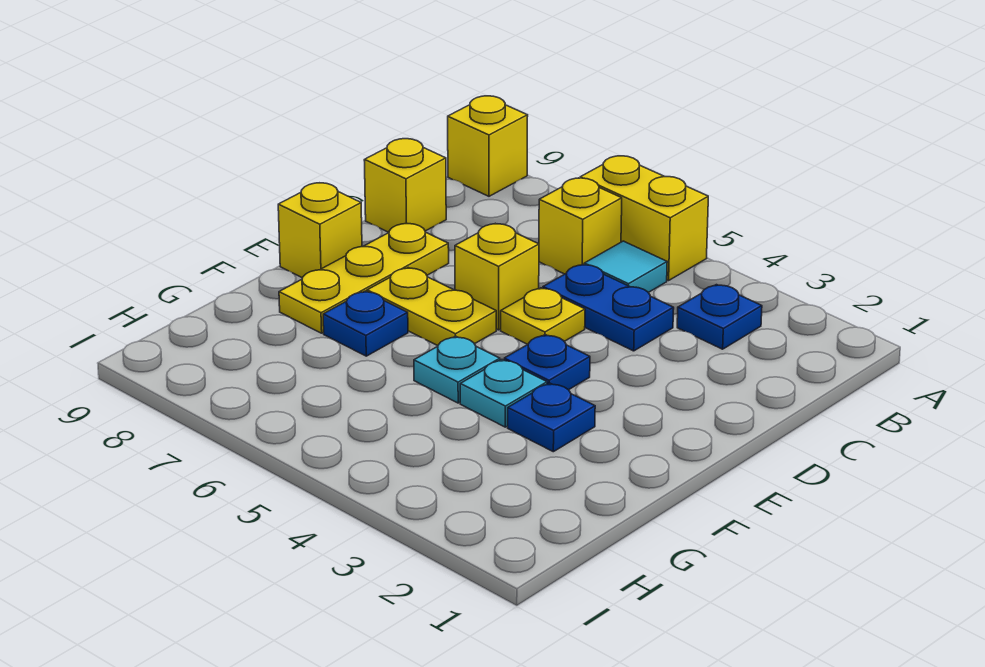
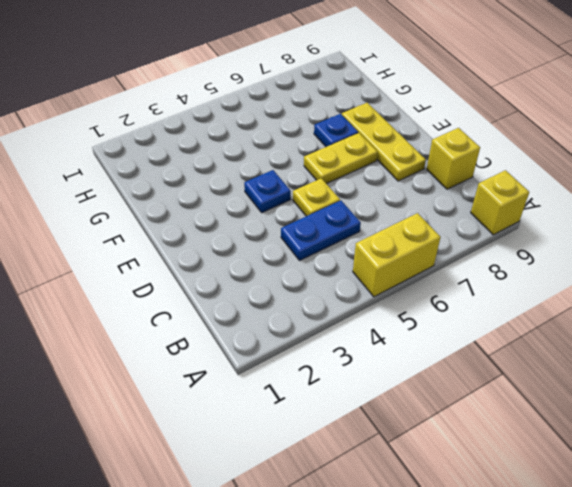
none -> blue plate B3 level 1
none -> cyan tile B5 level 1
none -> yellow brick B6 level 1

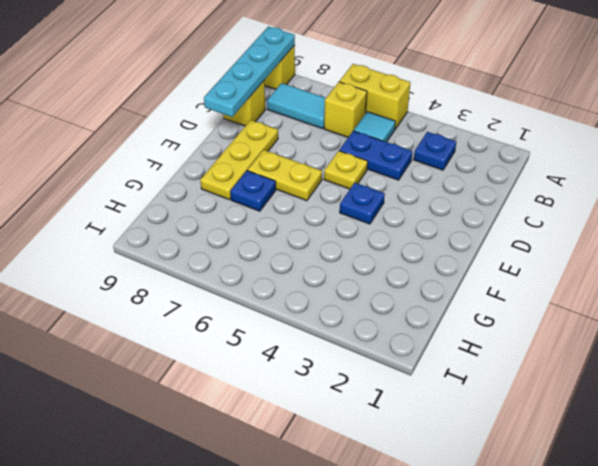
cyan plate A9:D9 level 2 -> none
cyan tile B7:B8 level 1 -> none
none -> yellow brick D6 level 1
none -> yellow brick E9 level 1
none -> blue plate F3 level 1

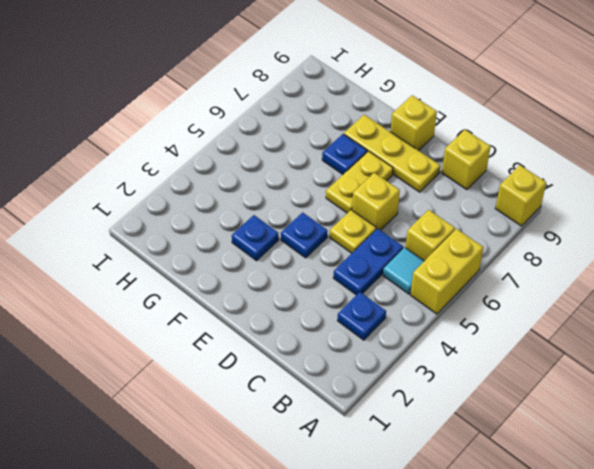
none -> cyan plate F4 level 1
none -> cyan plate F5 level 1

